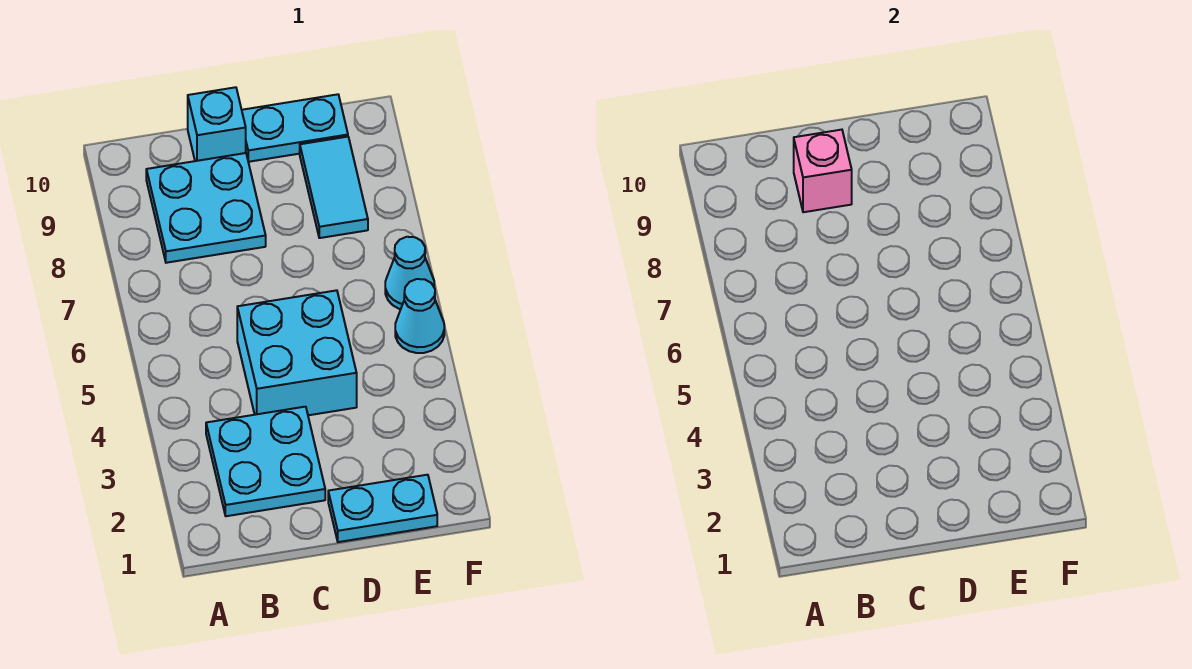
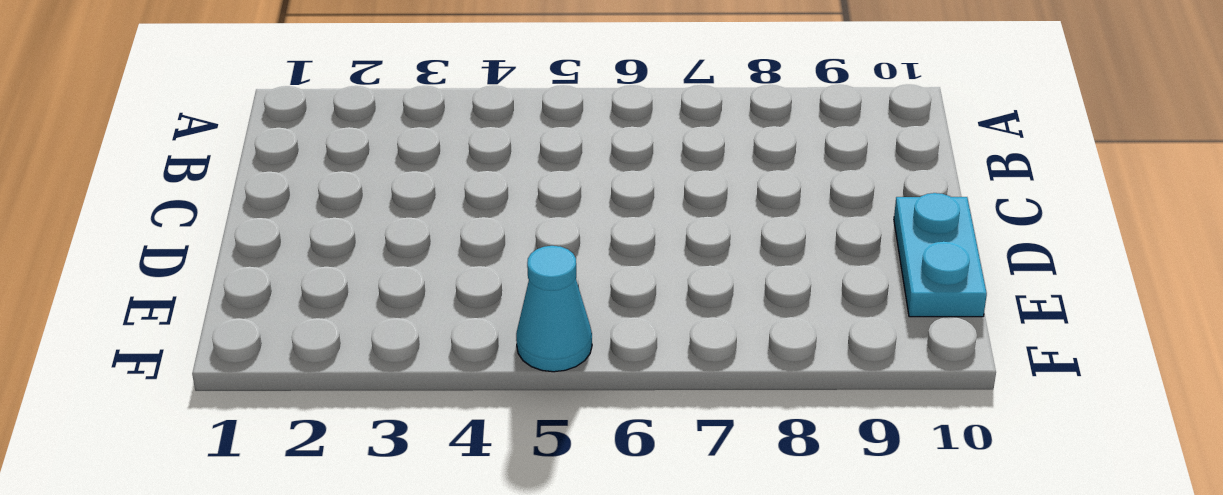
none -> cyan plate B2:C3 level 1
none -> cyan plate B8:C9 level 1

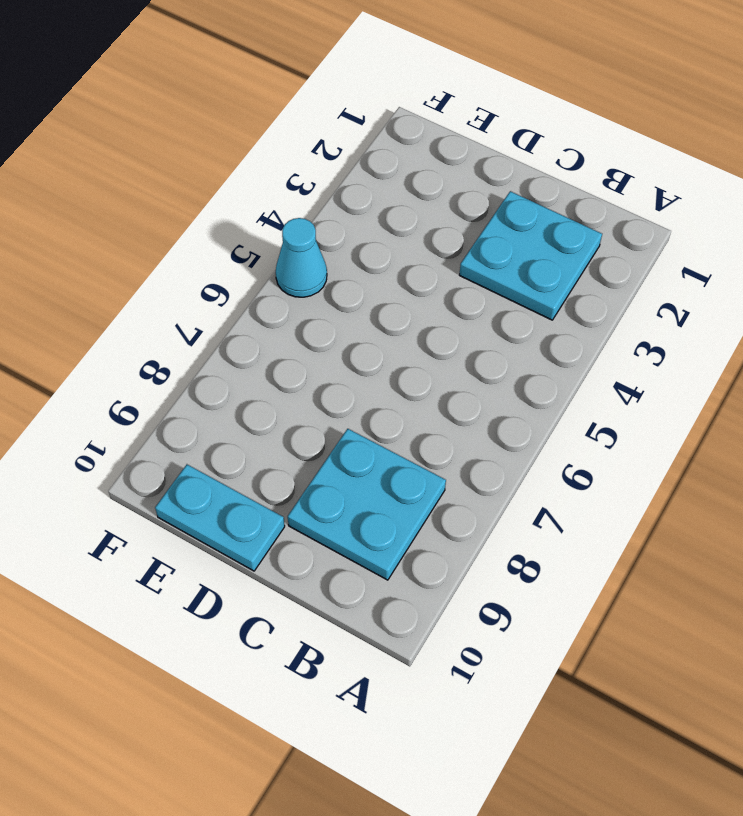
none -> cyan brick C4:D5 level 1
none -> cyan brick C10 level 1

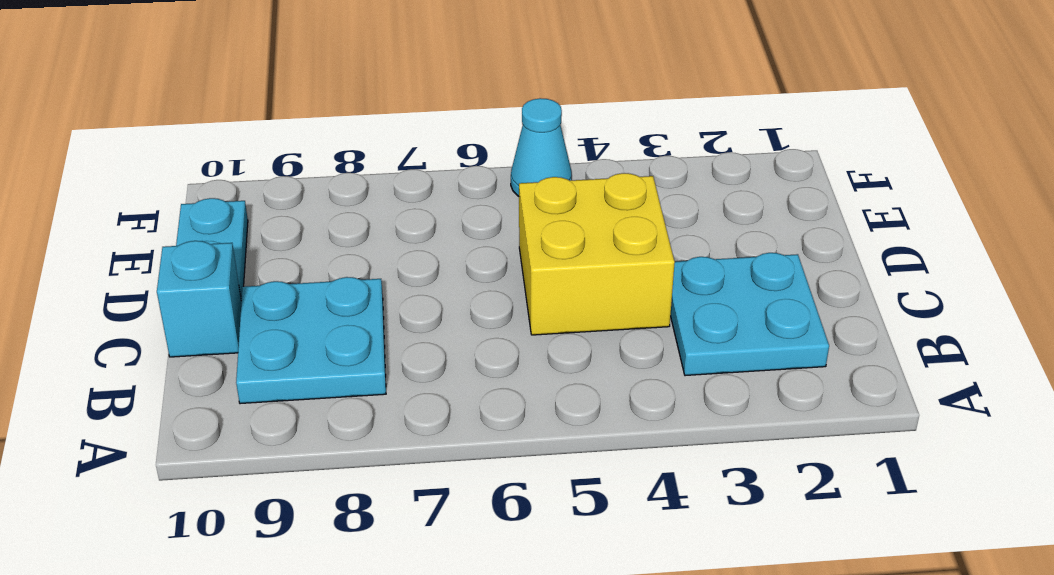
yellow brick C4:D5 level 1 -> cyan brick C4:D5 level 1
none -> cyan plate D1:E1 level 1
none -> cyan tile E8:E9 level 1

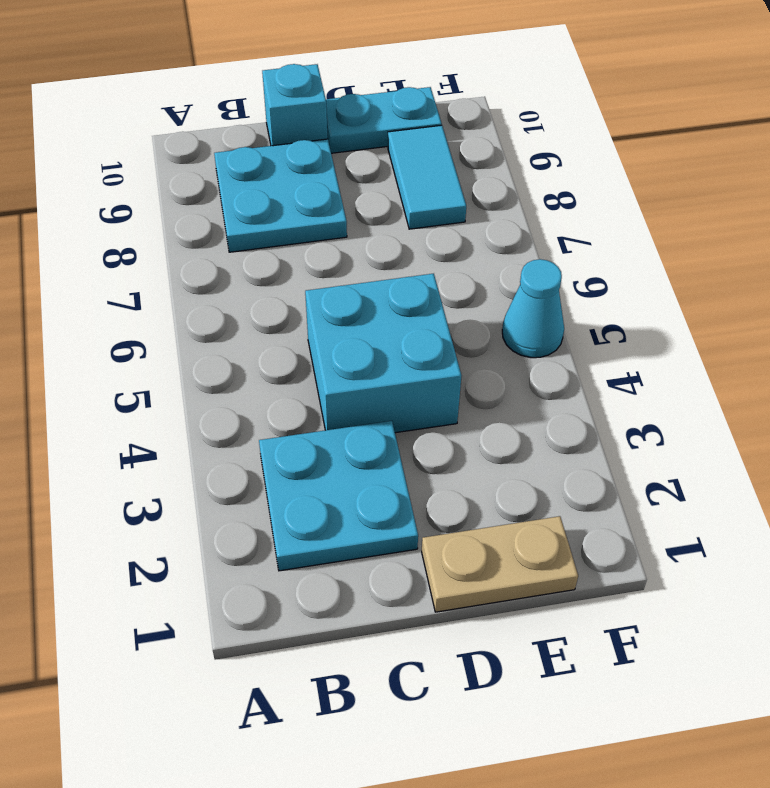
tan plate D1:E1 level 1 -> cyan plate D1:E1 level 1
none -> cyan cone F6 level 1
none -> pink brick C9 level 2

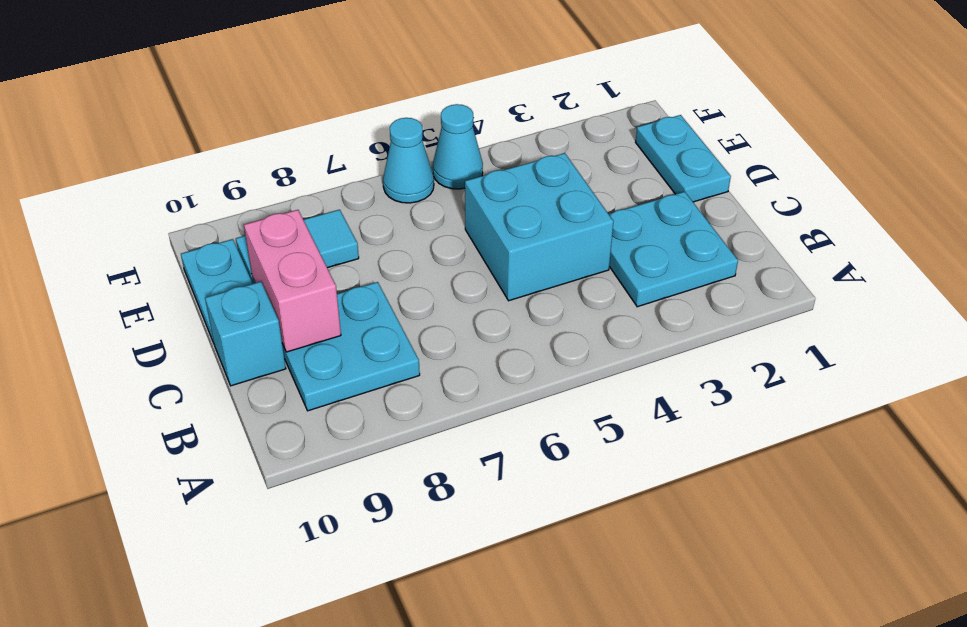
pink brick C9:D9 level 2 -> pink brick C9 level 2

